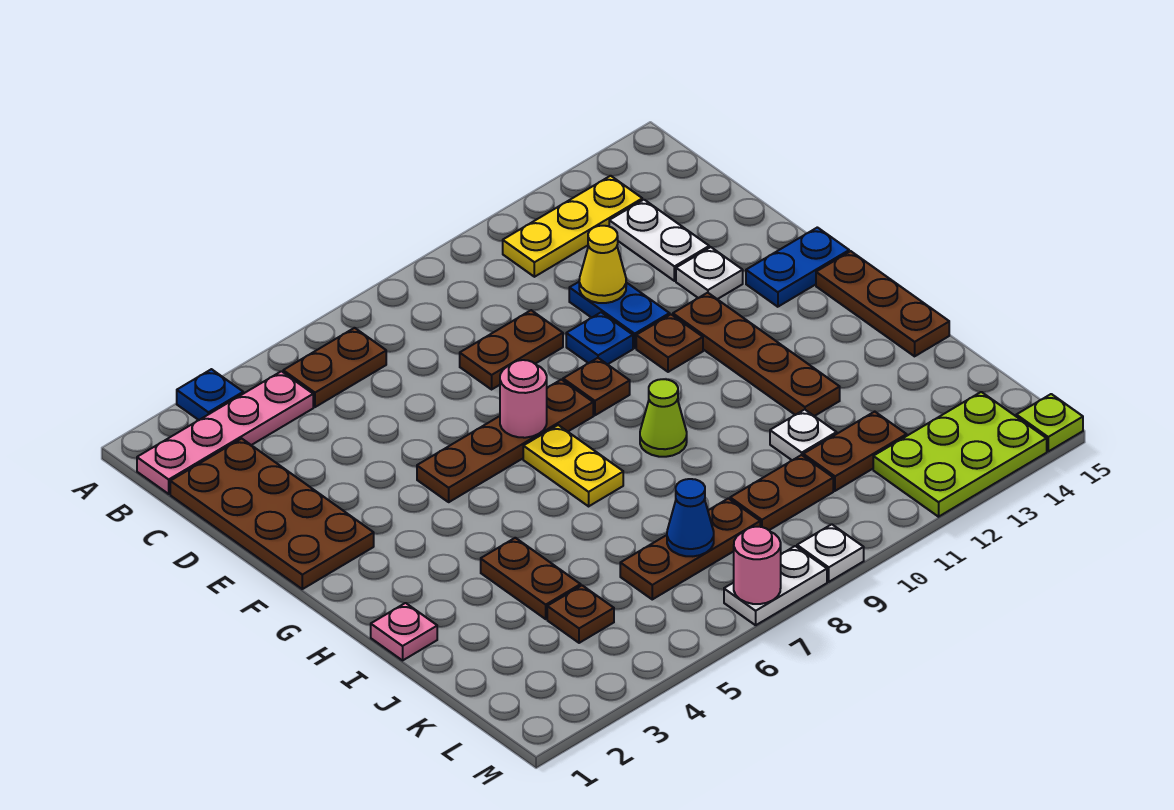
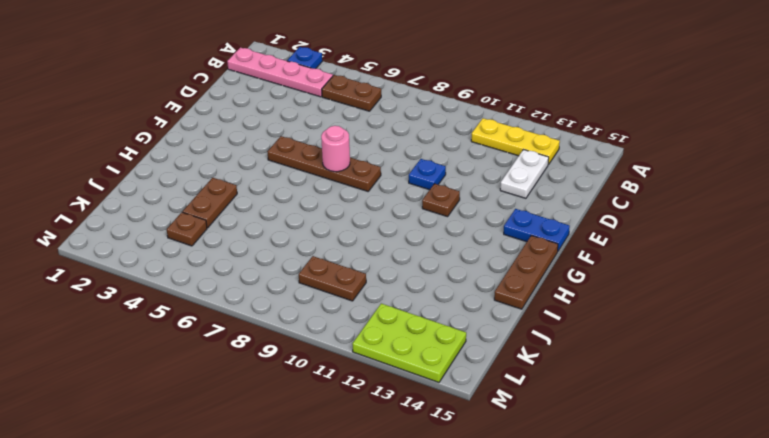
none -> brown plate C1:F2 level 1
none -> brown plate D8:D9 level 1
none -> blue plate D11:E11 level 1
none -> white plate E13 level 1

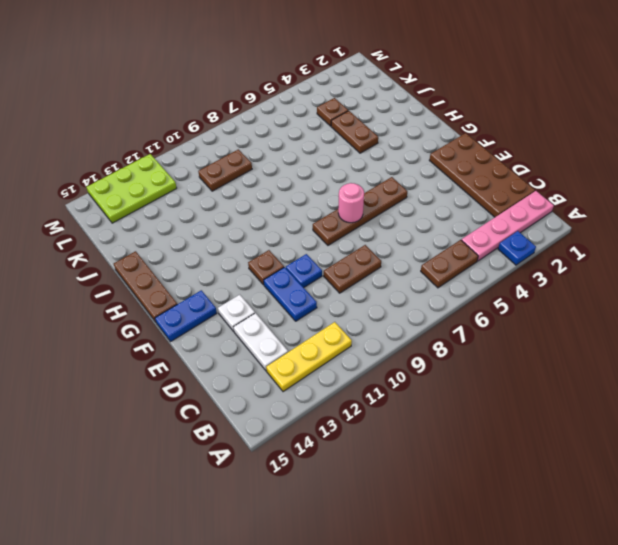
none -> brown plate F9 level 1
none -> brown plate F12:I12 level 1
none -> yellow plate G7:H7 level 1
none -> lime cone H9 level 1

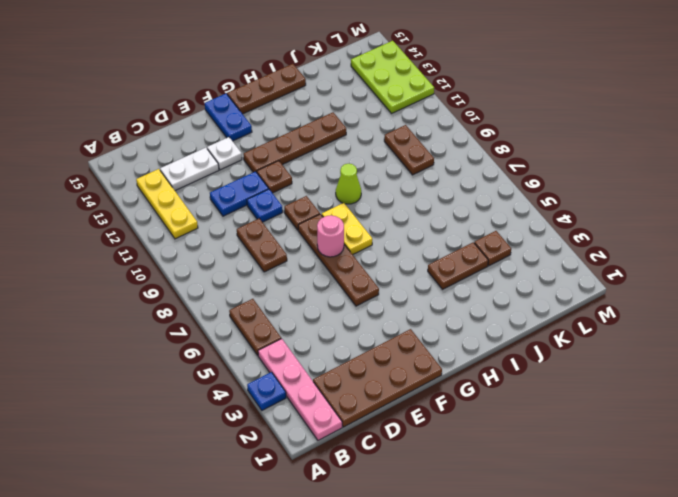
yellow plate G7:G8 level 1 -> yellow plate G7:H7 level 1
none -> pink plate I1 level 1
none -> white plate J11 level 1
none -> brown plate K6:K8 level 1
none -> brown plate K11:K12 level 1

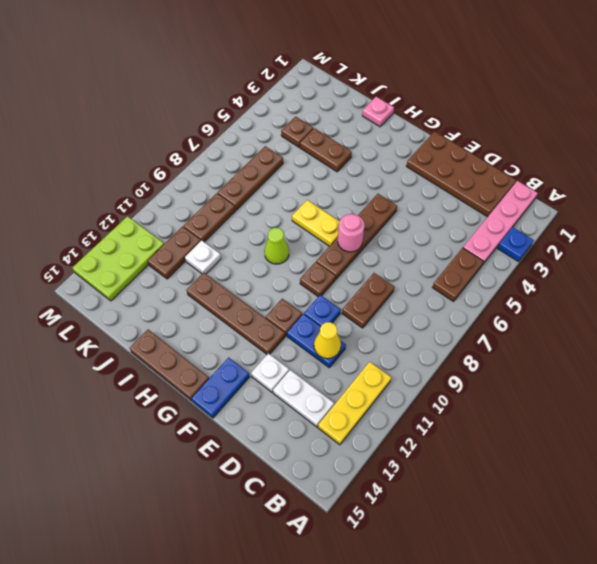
none -> white plate M7:M8 level 1
none -> white plate M9 level 1
none -> lime plate M15 level 1
none -> blue cone K7 level 2

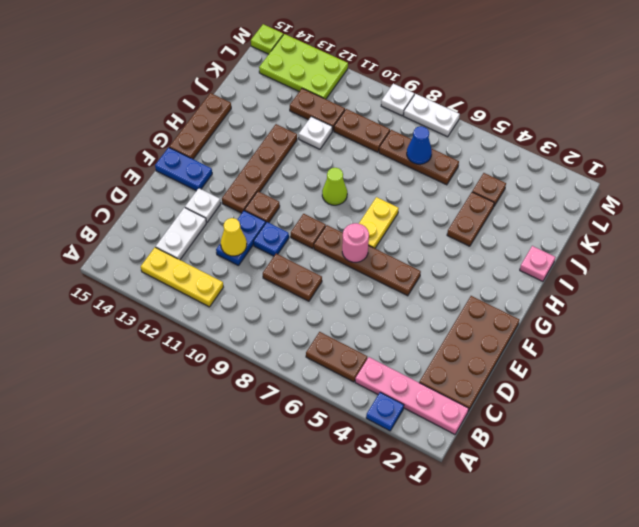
none -> pink round brick M7 level 2

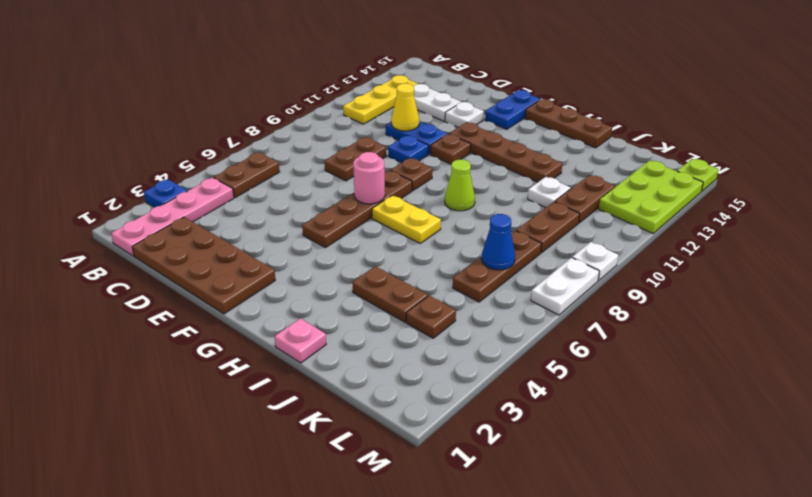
none -> pink round brick M7 level 2

